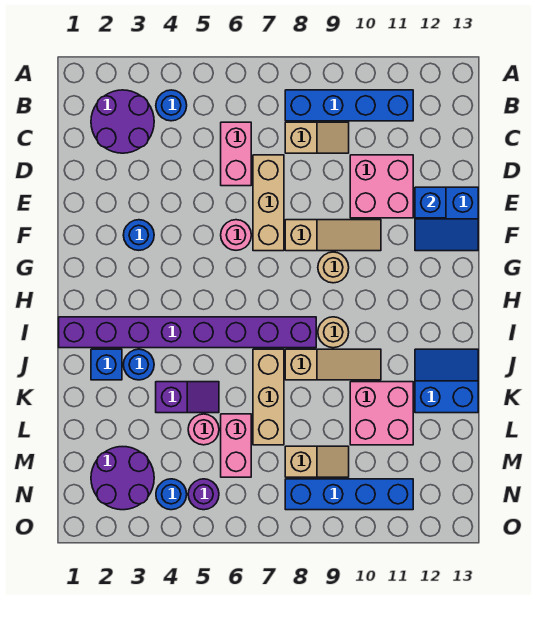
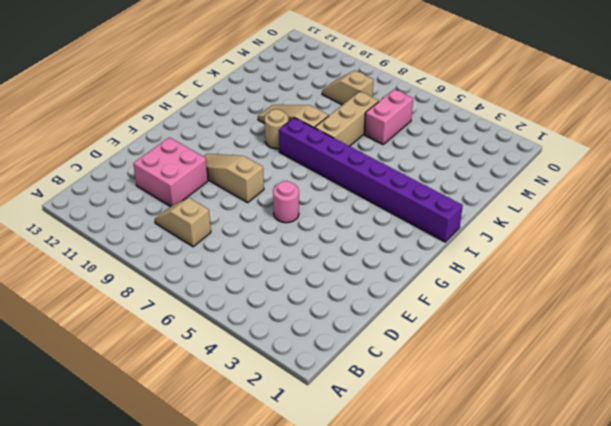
none -> purple round brick B2:C3 level 1
none -> blue round brick B4 level 1
none -> blue brick B8:B11 level 1

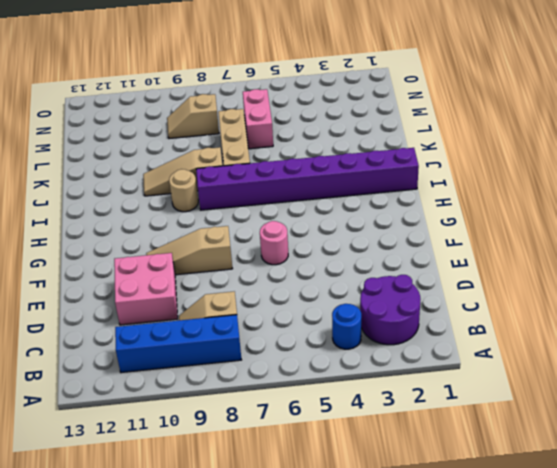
none -> pink brick C6:D6 level 1
none -> tan brick D7:F7 level 1
none -> blue slope E12:F13 level 1 top E

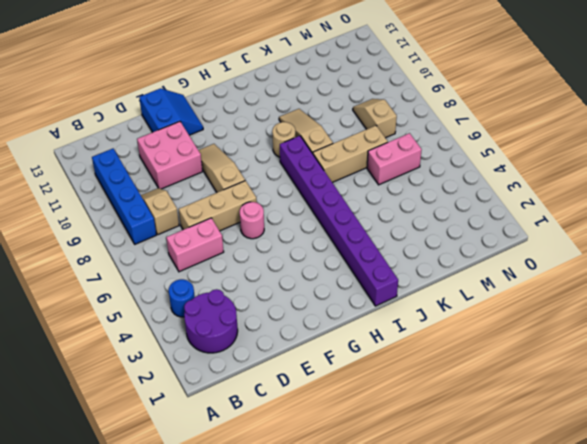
none -> blue round brick F3 level 1
none -> tan round brick G9 level 1
none -> blue brick J2 level 1

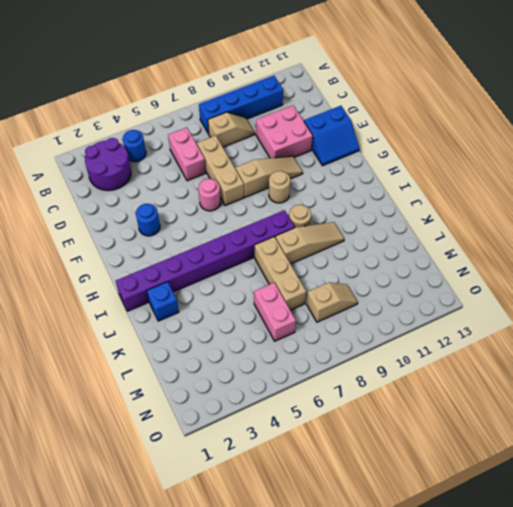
none -> blue round brick J3 level 1
none -> blue slope J12:K13 level 1 top K
none -> purple slope K4:K5 level 1 top 4

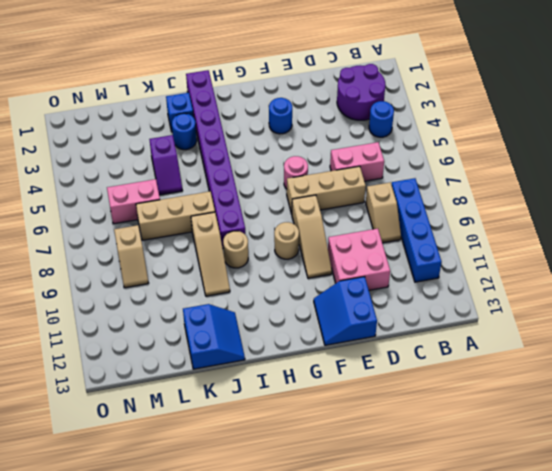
none -> pink brick K10:L11 level 1
none -> pink round brick L5 level 1
none -> purple round brick M2:N3 level 1

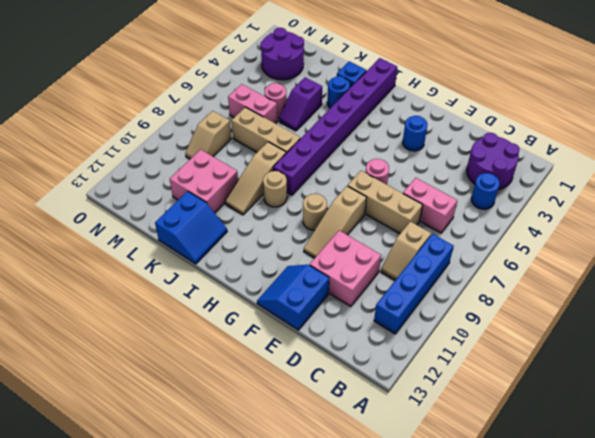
none -> blue round brick N4 level 1
none -> purple round brick N5 level 1
none -> blue brick N8:N11 level 1

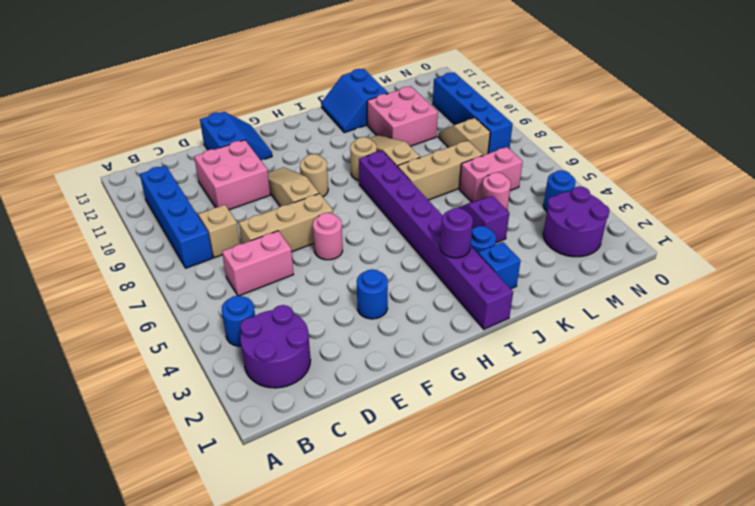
purple round brick I3 level 2 -> purple round brick N5 level 1
none -> blue brick E12 level 2

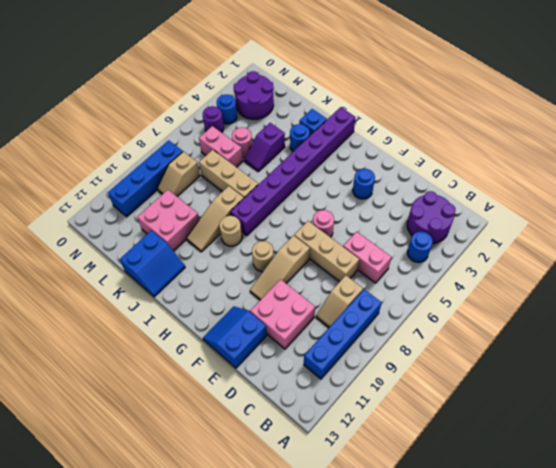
none -> blue brick E12 level 2

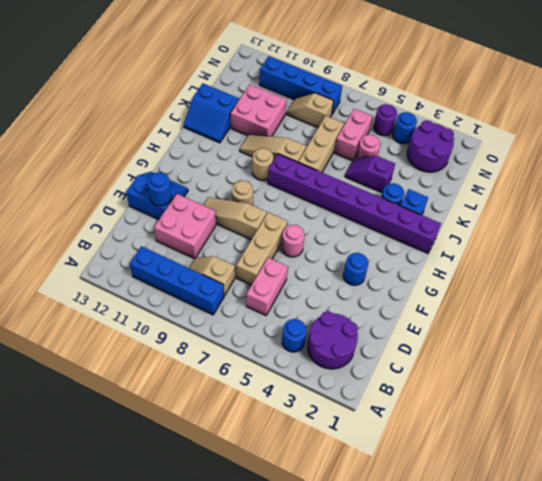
blue round brick E12 level 2 -> blue brick E12 level 2

